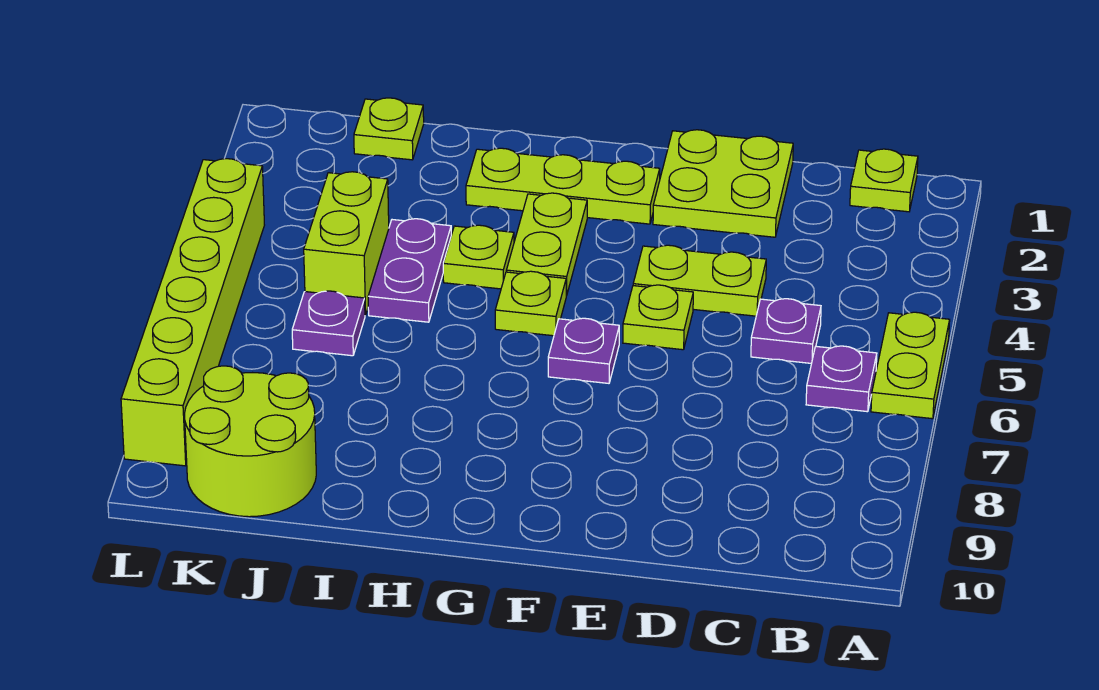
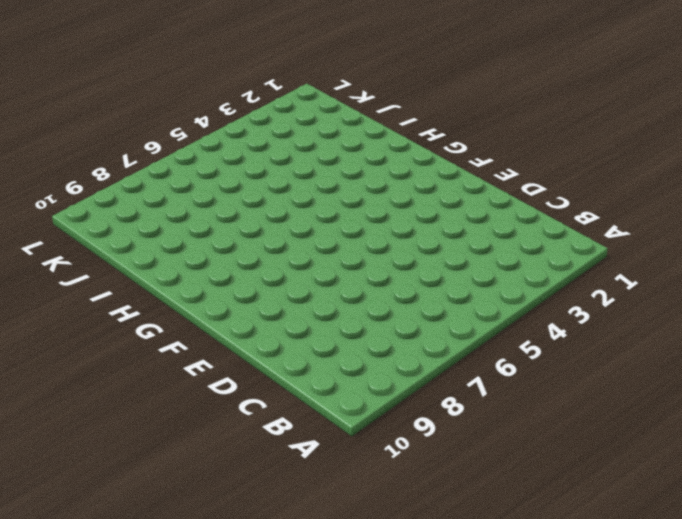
none -> lime plate A5:A6 level 1
none -> lime plate B1 level 1
none -> purple plate B6 level 1

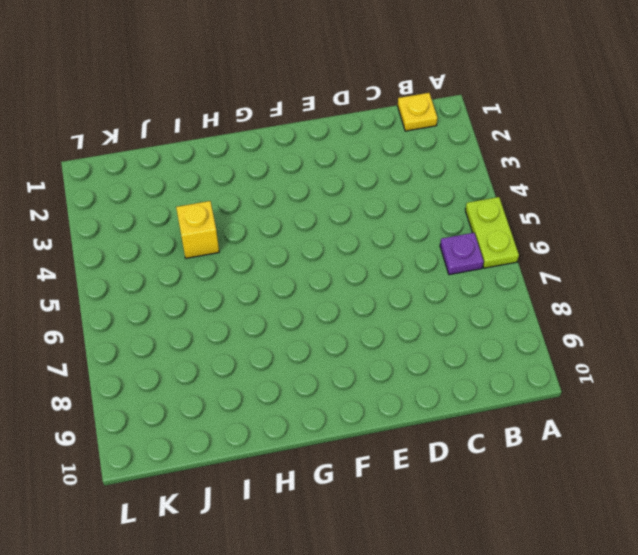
yellow plate B1 level 1 -> lime plate B1 level 1
yellow brick I4 level 1 -> purple plate I4:I5 level 1
none -> purple plate C5 level 1
none -> lime plate D1:E2 level 1
none -> lime plate D4:E4 level 1

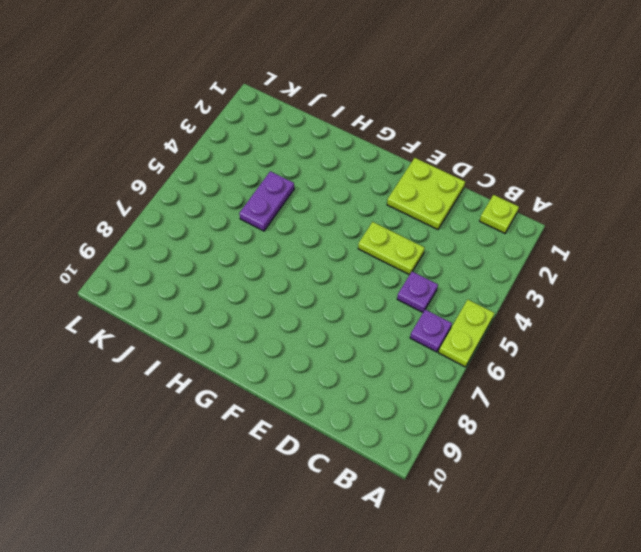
none -> lime plate E5 level 1
none -> lime plate F2:H2 level 1
none -> purple plate F6 level 1

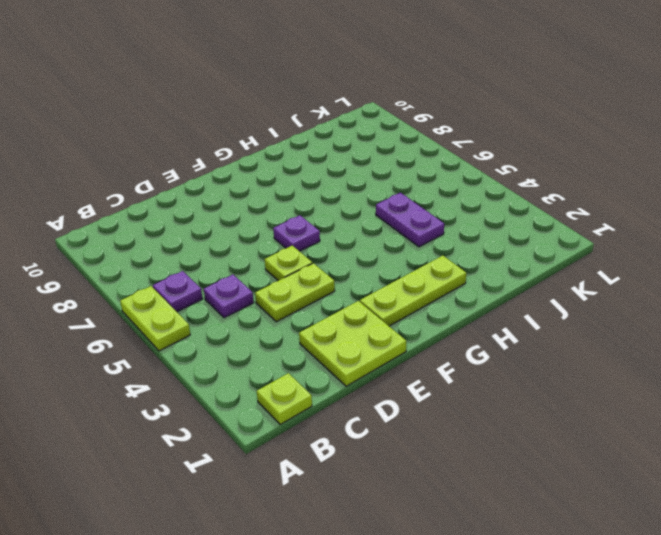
none -> lime plate G3:G4 level 1
none -> lime plate G5 level 1
none -> lime plate H4 level 1

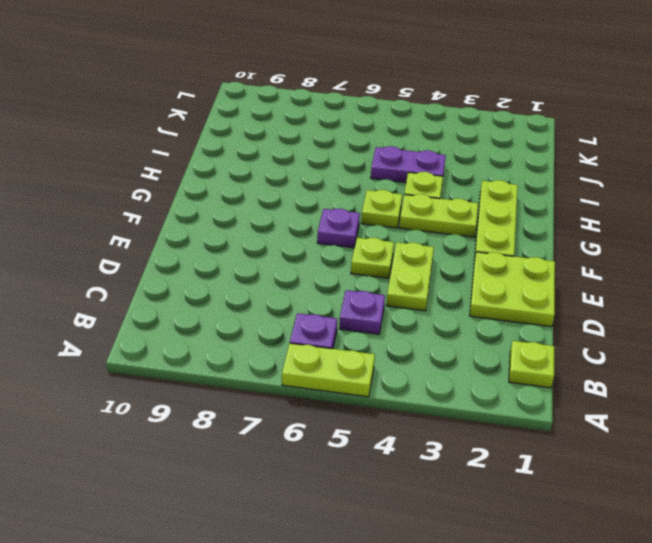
none -> lime plate J1 level 1
none -> lime brick J4:J5 level 1
none -> purple plate J6 level 1

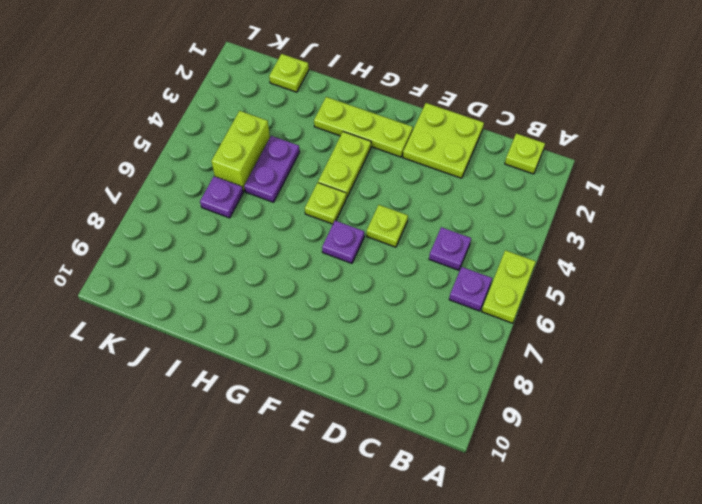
none -> lime plate D4:E4 level 1
none -> lime plate H4 level 1
none -> lime round brick J9:K10 level 1

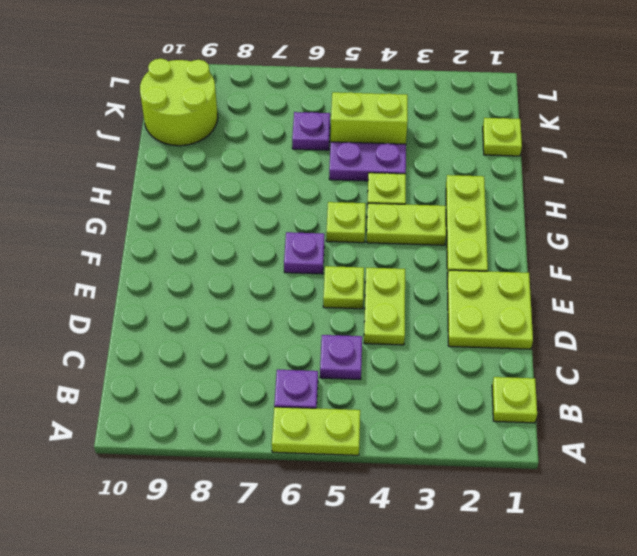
none -> lime brick L4:L9 level 1

